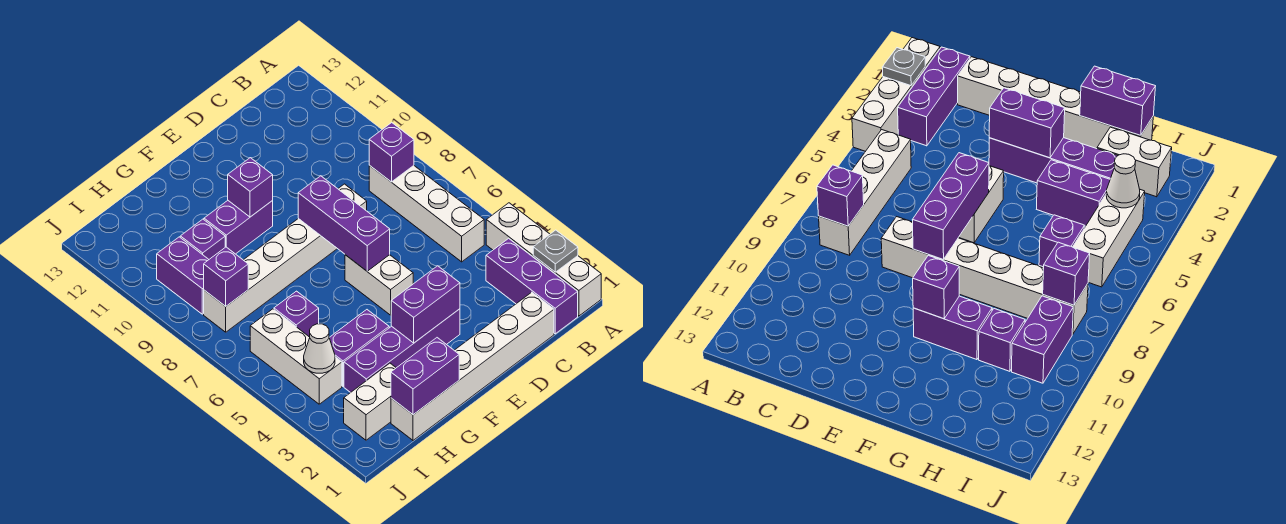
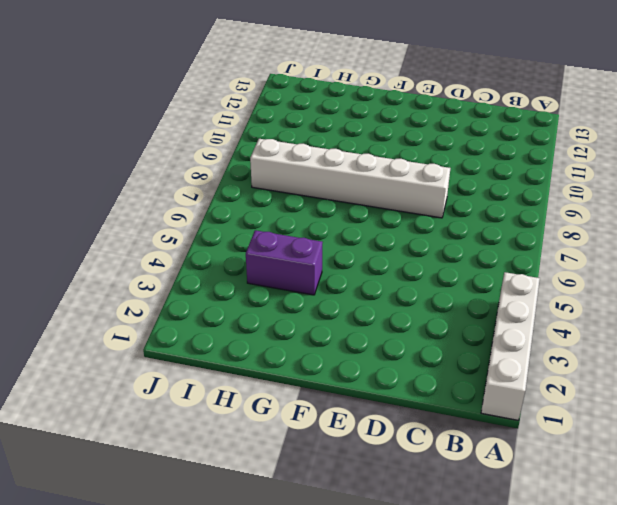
none -> purple brick B1:B3 level 1
none -> white brick B5:B8 level 1
none -> white brick C1:H1 level 1

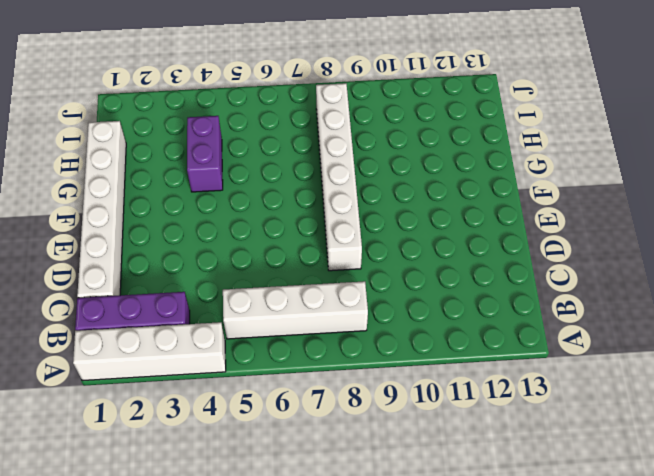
none -> purple brick E3:H3 level 1
none -> white brick E5:E6 level 1
none -> purple brick F10:G10 level 1

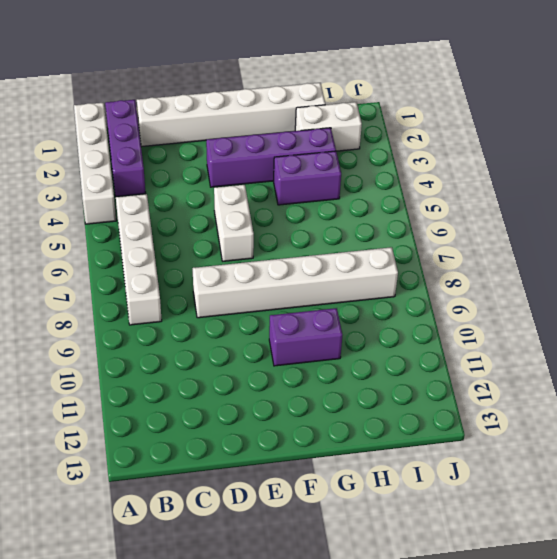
none -> purple brick H6 level 1
none -> purple brick H10 level 1
none -> white brick I4:I6 level 1

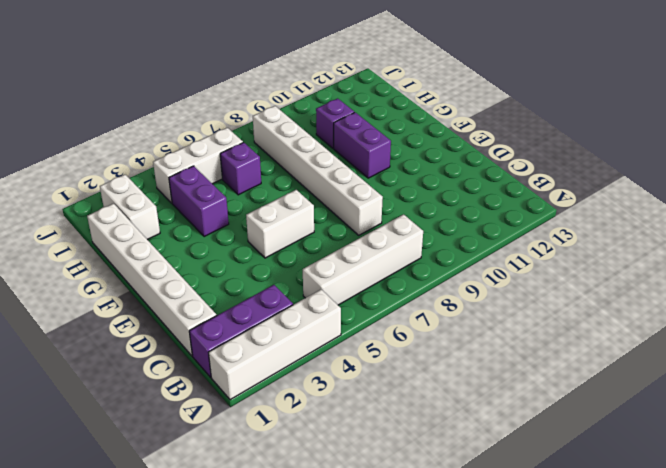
none -> purple brick E3:H3 level 1
none -> purple brick I9:I10 level 1
none -> grey plate A2 level 2

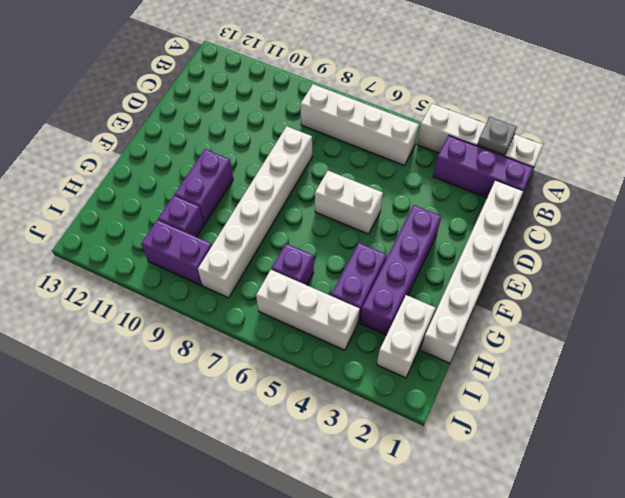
none -> purple brick B8 level 2
none -> purple brick E3:F3 level 2
none -> purple brick E6:E8 level 2

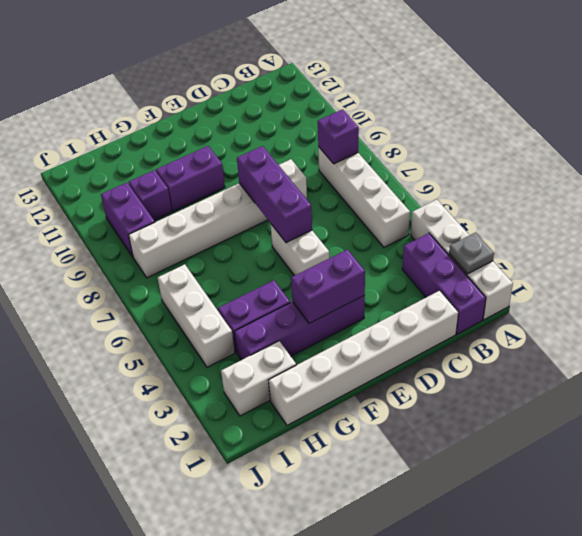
none -> purple brick H6 level 1
none -> purple brick F10 level 2
none -> purple brick G1:H1 level 2

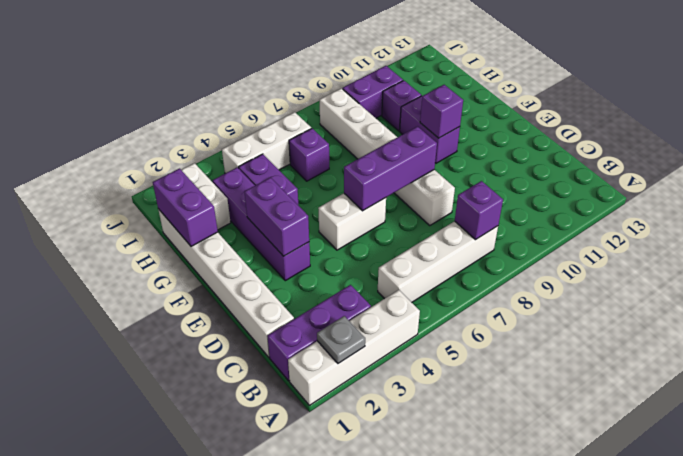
none -> white cone I4 level 2
none -> purple brick I8 level 2

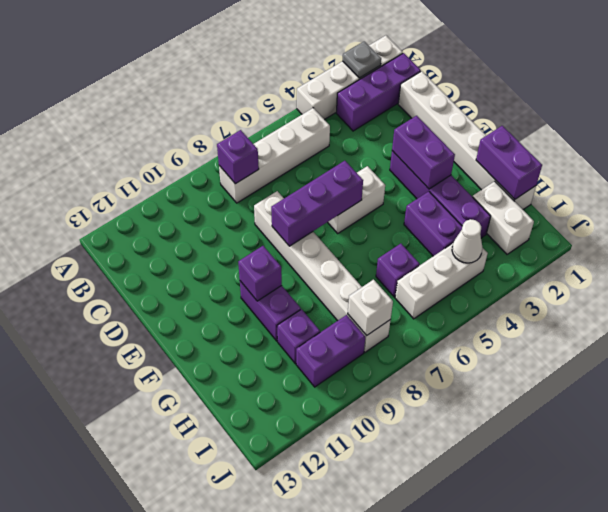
white brick I8 level 2 -> purple brick I8 level 2

